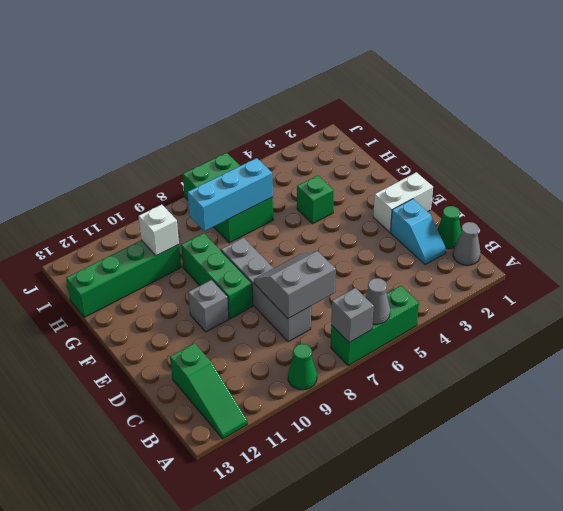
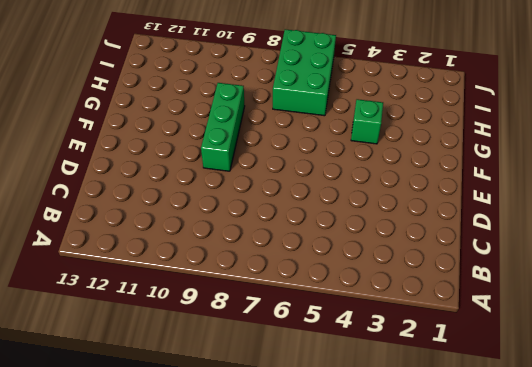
none -> green brick A5:A7 level 1
none -> green cone A9 level 1
none -> green slope A12:C12 level 1 top C

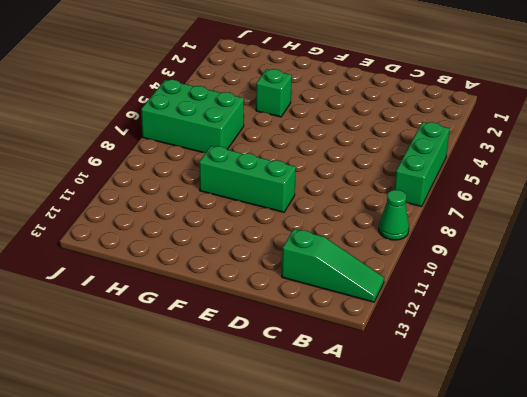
none -> grey cone B1 level 1
none -> green cone C1 level 1
none -> cyan slope C2:D2 level 1 top D

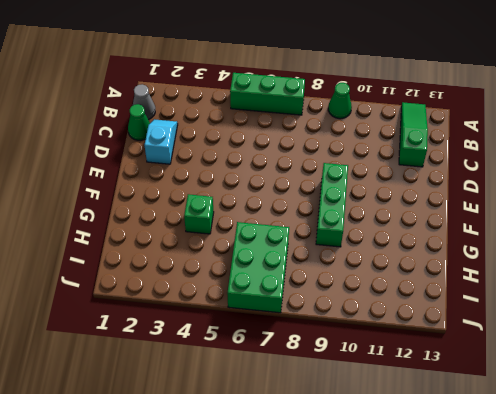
none -> grey brick C8:F8 level 1
none -> white brick E1:E2 level 1
none -> grey brick E10 level 1

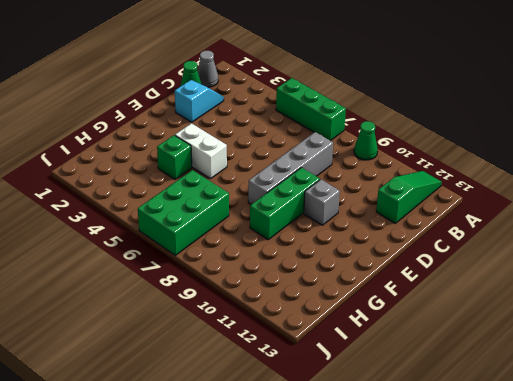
white brick F4:F5 level 1 -> white brick E1:E2 level 1
none -> green brick H10:H13 level 1
none -> grey cone A6 level 2
none -> grey brick A7 level 2

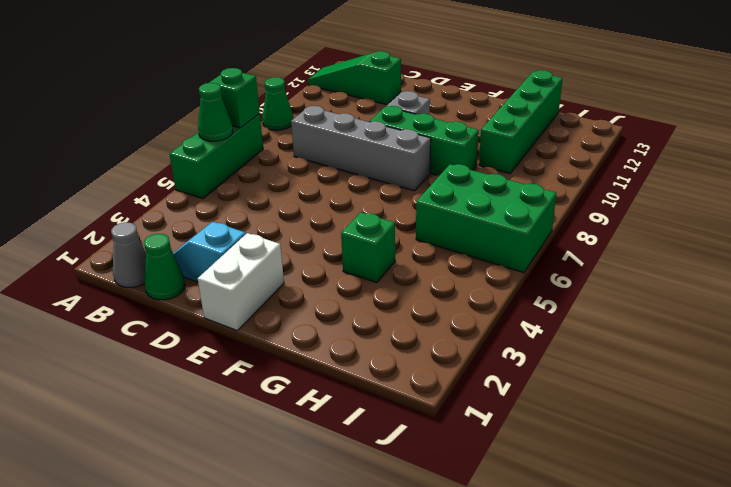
green cone A6 level 2 -> grey cone A6 level 2
green brick A7 level 2 -> grey brick A7 level 2
none -> grey slope C7:D8 level 2 top C
none -> cyan brick H6:H8 level 2
none -> white brick H10 level 2

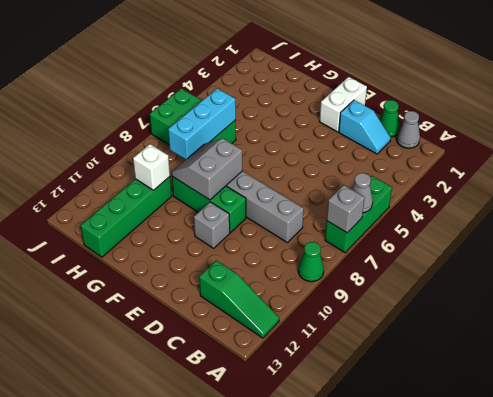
grey slope F8:G9 level 2 top F -> grey slope C7:D8 level 2 top C
none -> green brick G4 level 1

